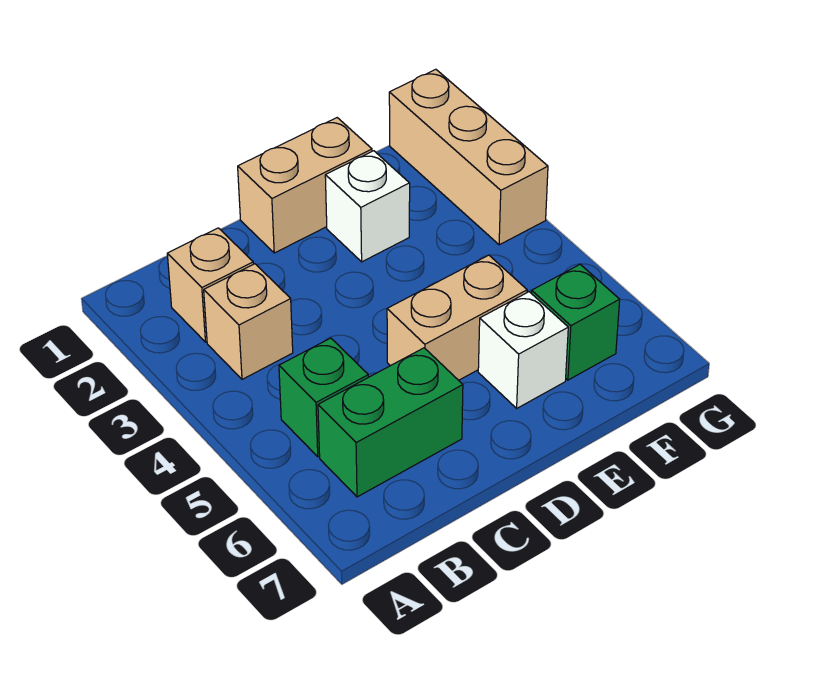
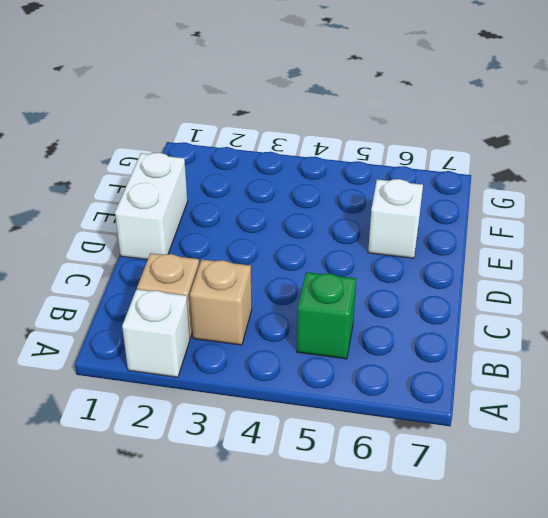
white brick A2 level 1 -> white brick E2 level 1
white brick D1:E1 level 1 -> tan brick D1:E1 level 1
none -> green brick B6:C6 level 1
none -> tan brick D5:E5 level 1

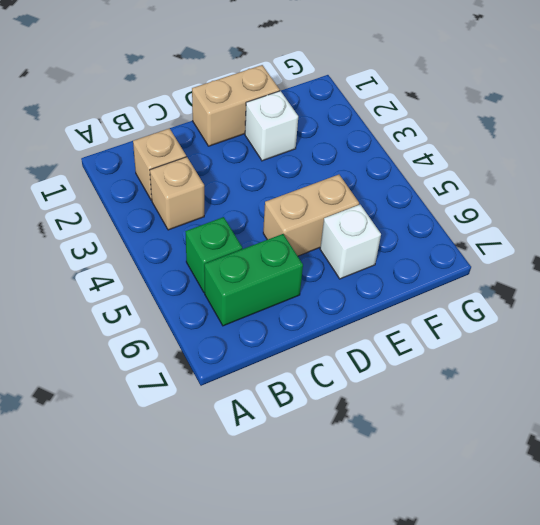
none -> green brick F6 level 1
none -> tan brick G1:G3 level 1

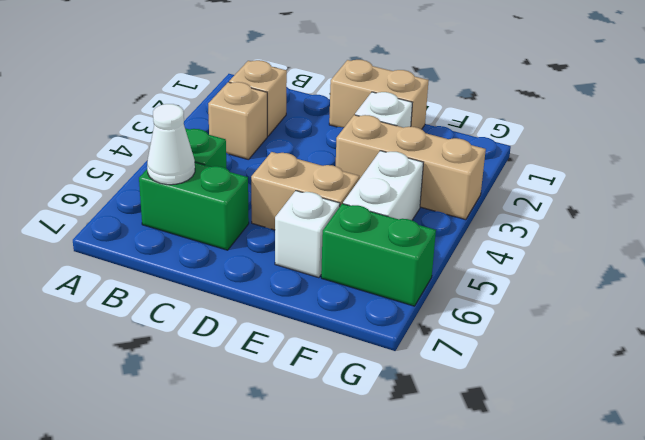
white cone B6 level 2 -> none
tan brick E3:G3 level 1 -> tan brick G1:G3 level 1
white brick F4:F5 level 1 -> none
green brick F6:G6 level 1 -> green brick F6 level 1

